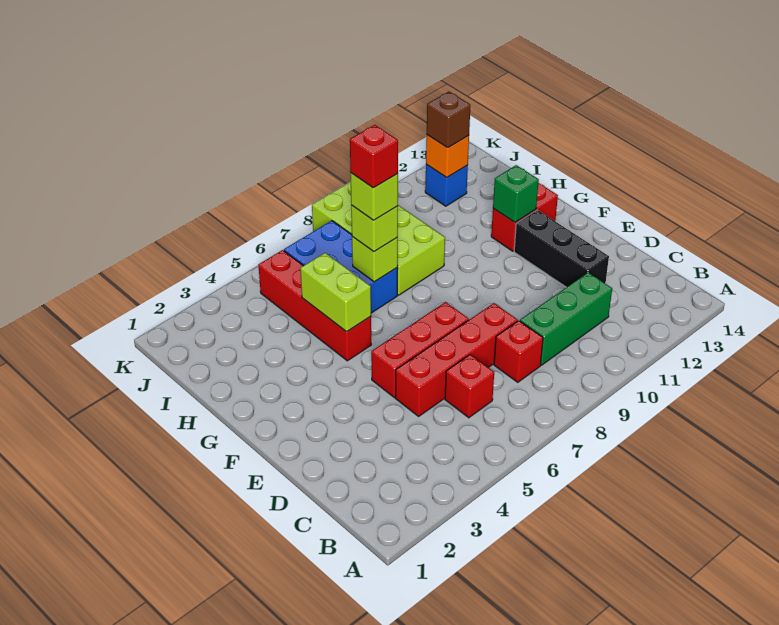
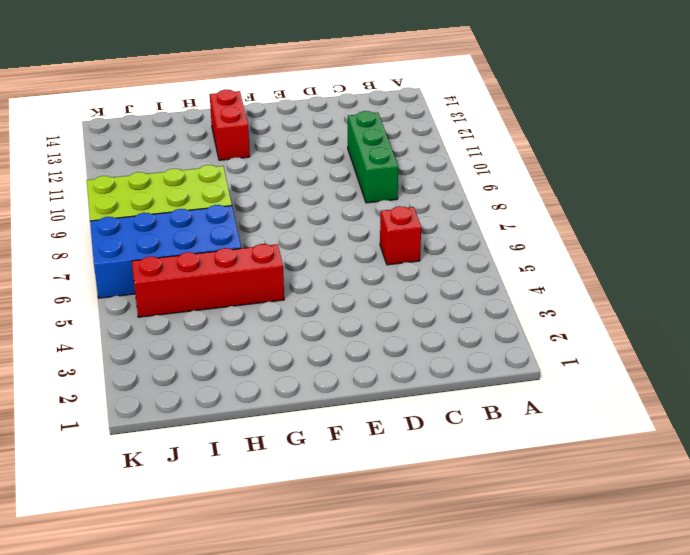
blue brick H6:K7 level 1 -> blue brick H6:J7 level 1
none -> red brick C8 level 1
none -> red brick D5:D8 level 1
none -> black brick D12:F12 level 1

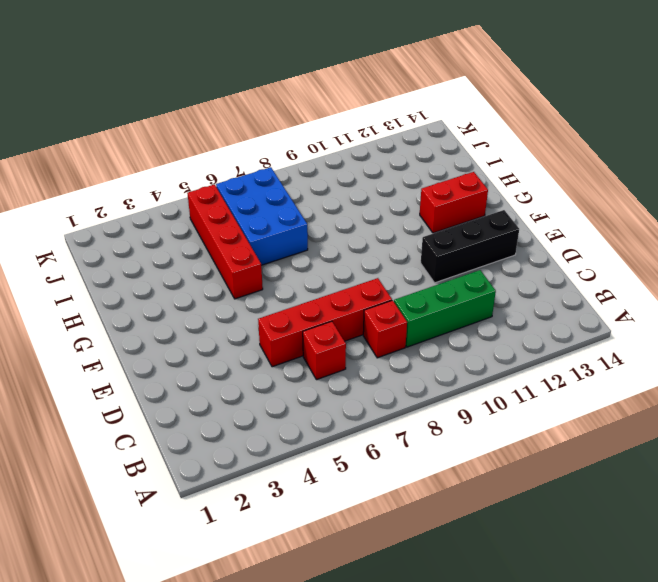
black brick E11:E13 level 1 -> black brick D12:F12 level 1
none -> red brick E5:E7 level 1
none -> lime brick H8:K9 level 1
none -> blue brick J12 level 1

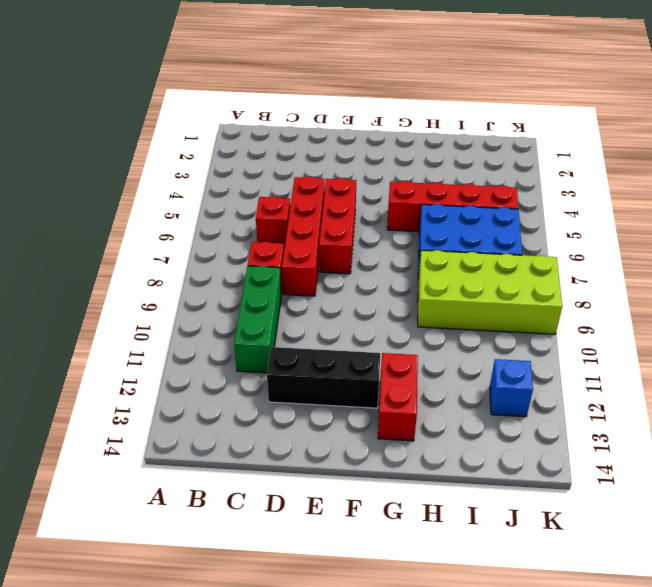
none -> lime brick G5:H5 level 2
none -> green brick G12 level 2
none -> lime brick H7 level 2

